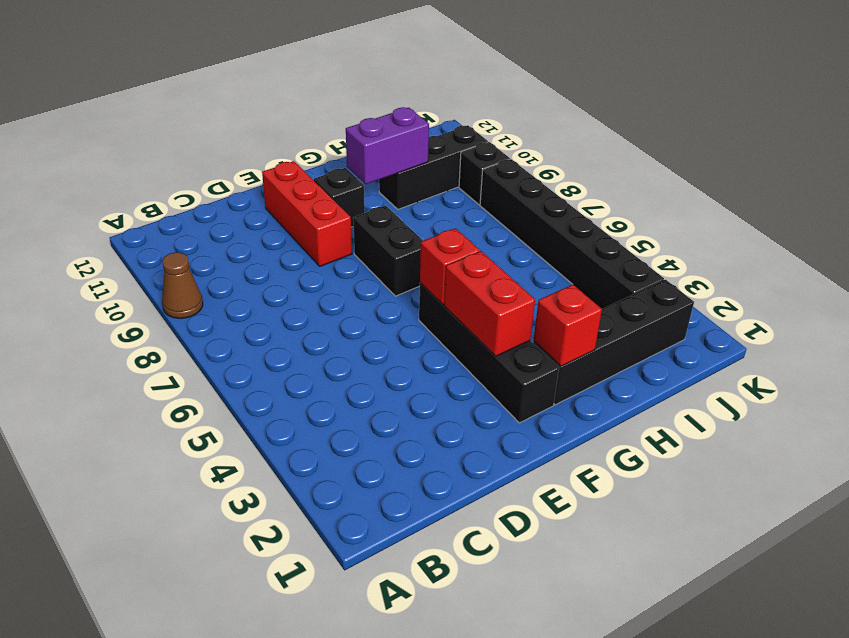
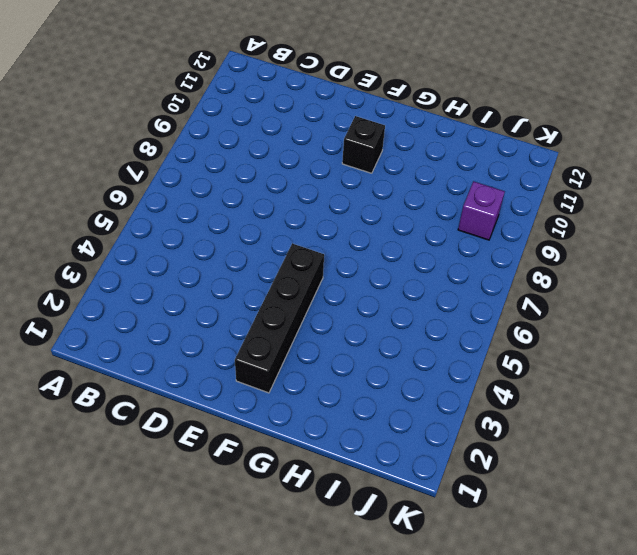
purple brick J9 level 1 -> black brick J9 level 1
none -> brown cone A9 level 1
none -> red brick E9:E11 level 1
none -> black brick F7:F8 level 1

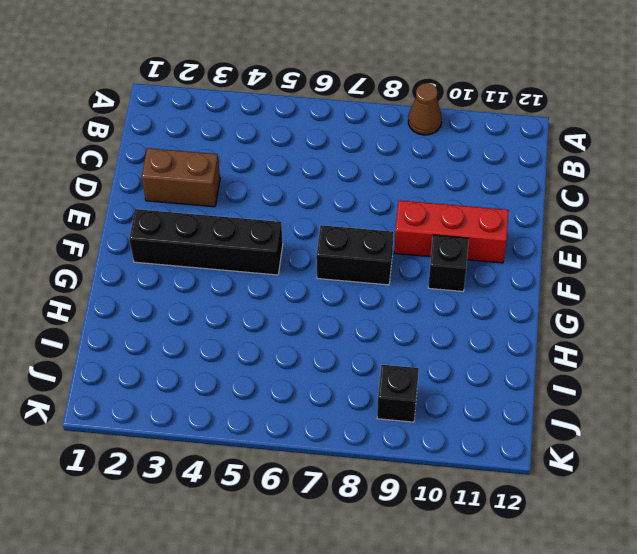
brown brick D2:D3 level 1 -> none
none -> black brick G2:J2 level 1
none -> black brick H10:J10 level 1
none -> black brick J3:J8 level 1

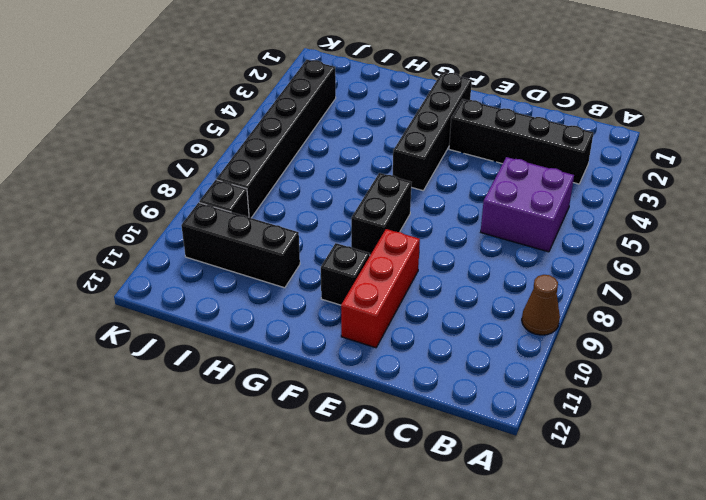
black brick B3:E3 level 1 -> black brick G2:J2 level 1
purple brick B5:C6 level 1 -> none
none -> red brick F3:F4 level 2
none -> red brick F5 level 2
none -> red brick G2 level 2

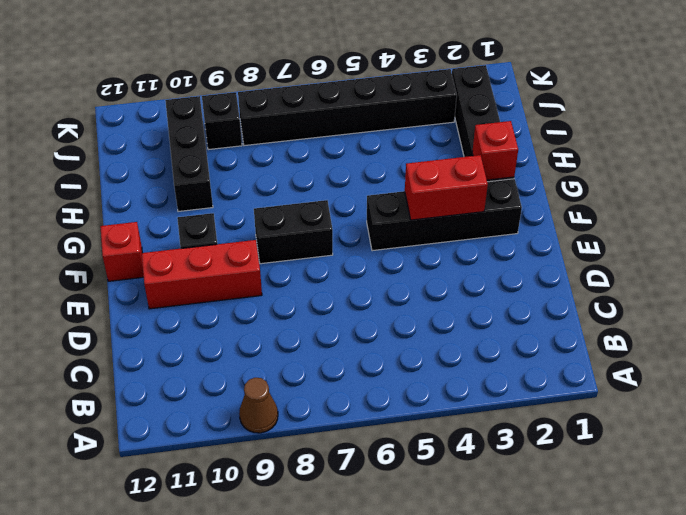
red brick F12 level 1 -> red brick F5 level 2
none -> purple brick G10:H10 level 2

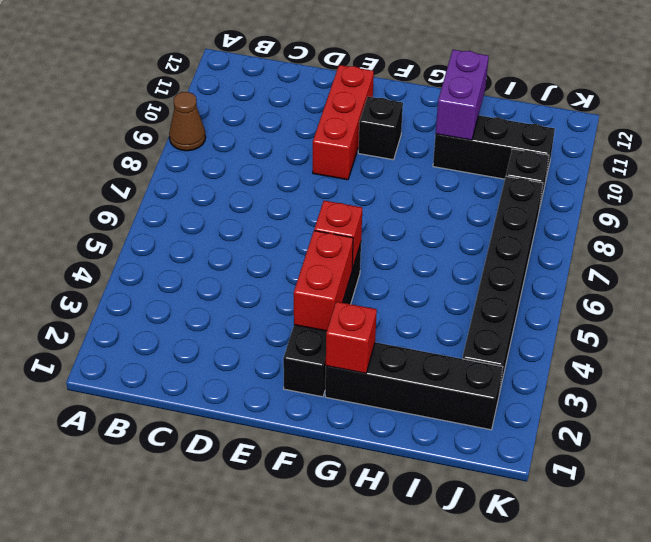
purple brick H10:H11 level 2 -> purple brick G10:H10 level 2
none -> black brick F7:F8 level 1

